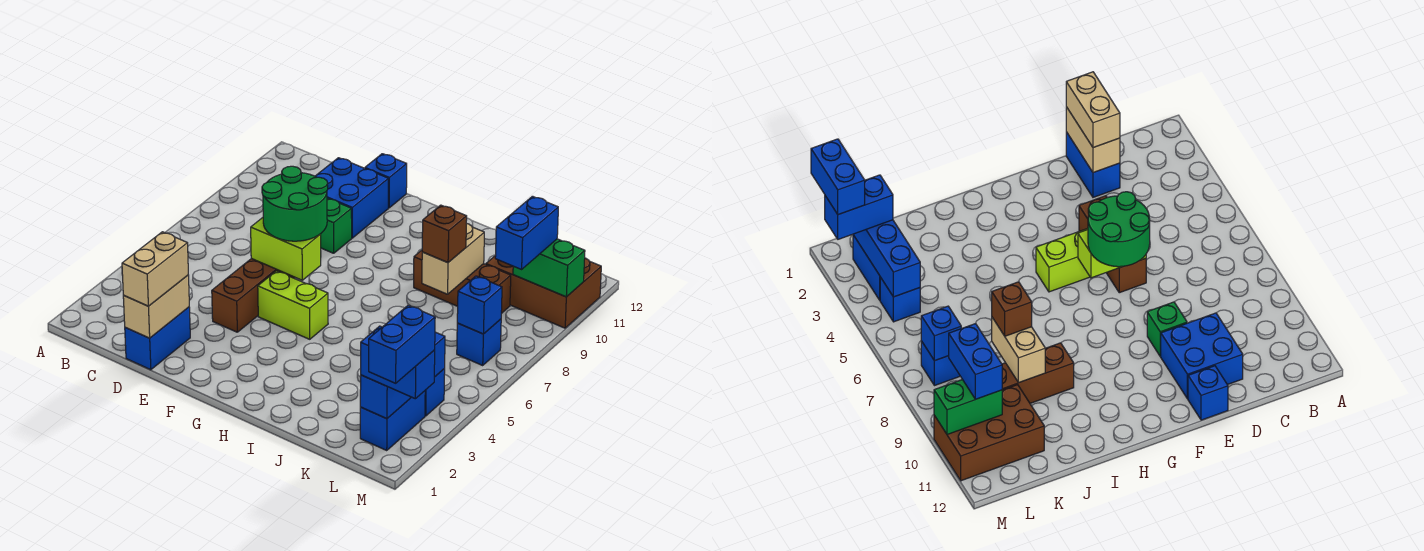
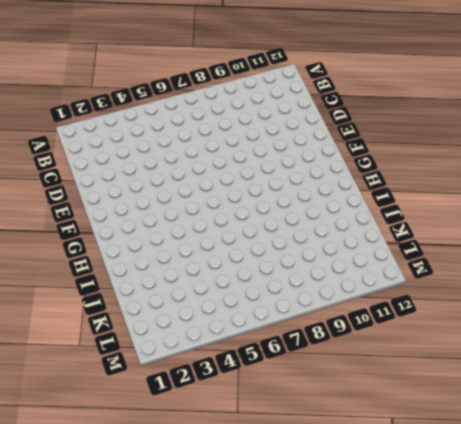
none -> blue brick D1:D2 level 1
none -> blue brick D10:E11 level 1
none -> brown brick E4:E6 level 1

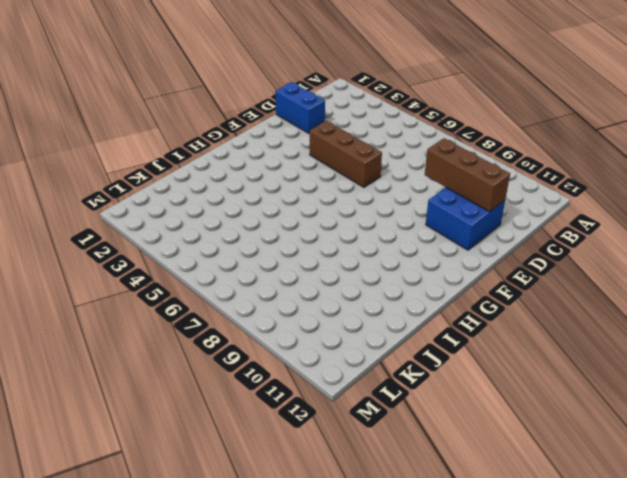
brown brick D9:D11 level 2 -> brown brick I9:K9 level 1
none -> green brick E9 level 1
none -> blue brick E12 level 1
none -> lime brick F5:G5 level 1

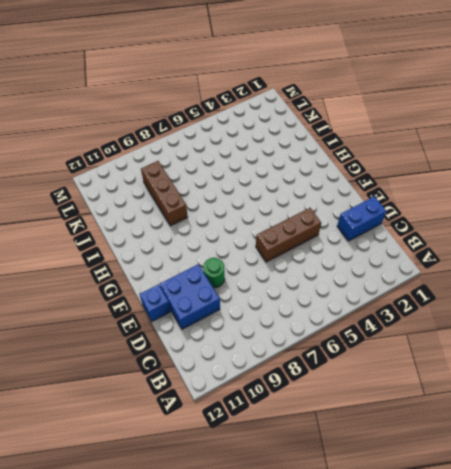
green round brick E9 level 1 -> green brick E9 level 1
none -> lime brick F5:G5 level 1
none -> brown brick K10:M11 level 1
none -> blue brick L2:L3 level 1

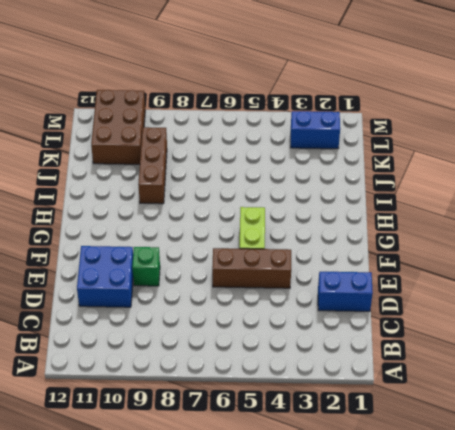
none -> blue brick E12 level 1
none -> blue brick L4 level 1
none -> blue brick L7 level 1

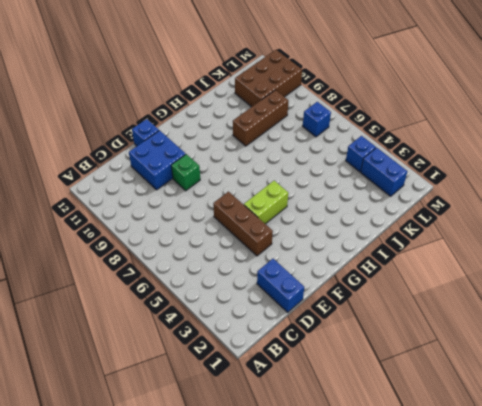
none -> tan brick D1:D2 level 2
none -> lime brick E6:F6 level 2
none -> tan brick J8:J9 level 2

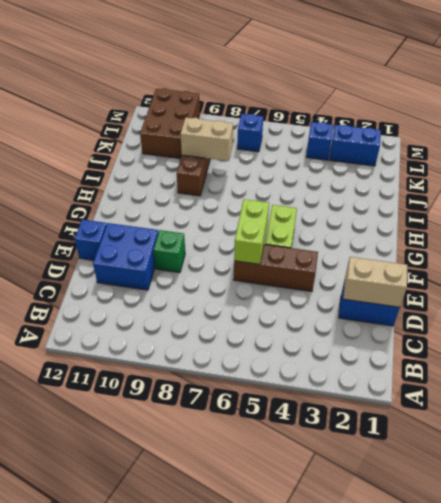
none -> blue brick L2:L4 level 2
none -> blue brick L7 level 2
none -> green brick L10:M10 level 2

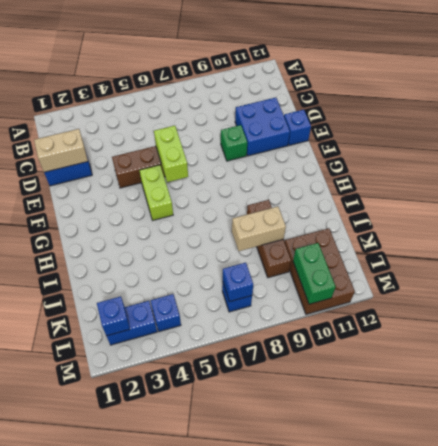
blue brick L2 level 2 -> blue brick L2:L4 level 2
none -> tan brick D1:D2 level 3
none -> green round brick E6:F7 level 3
none -> brown brick J8 level 3

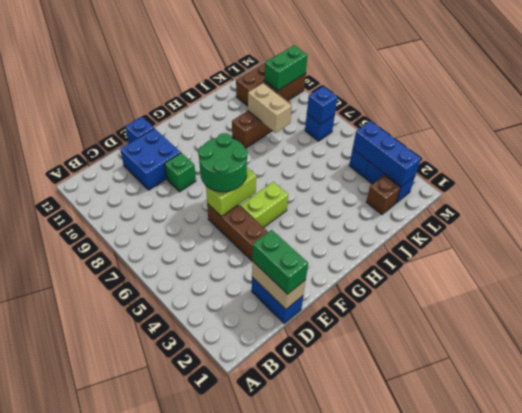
green brick D1:D2 level 3 -> tan brick D1:D2 level 3
brown brick K2 level 1 -> brown brick J8 level 3
none -> blue brick L2:M2 level 3
none -> blue brick L9:L10 level 3
none -> blue brick M1:M2 level 4

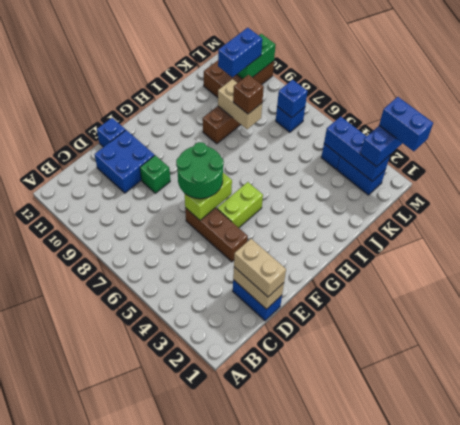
blue brick K10:L10 level 3 -> blue brick L9:L10 level 3

